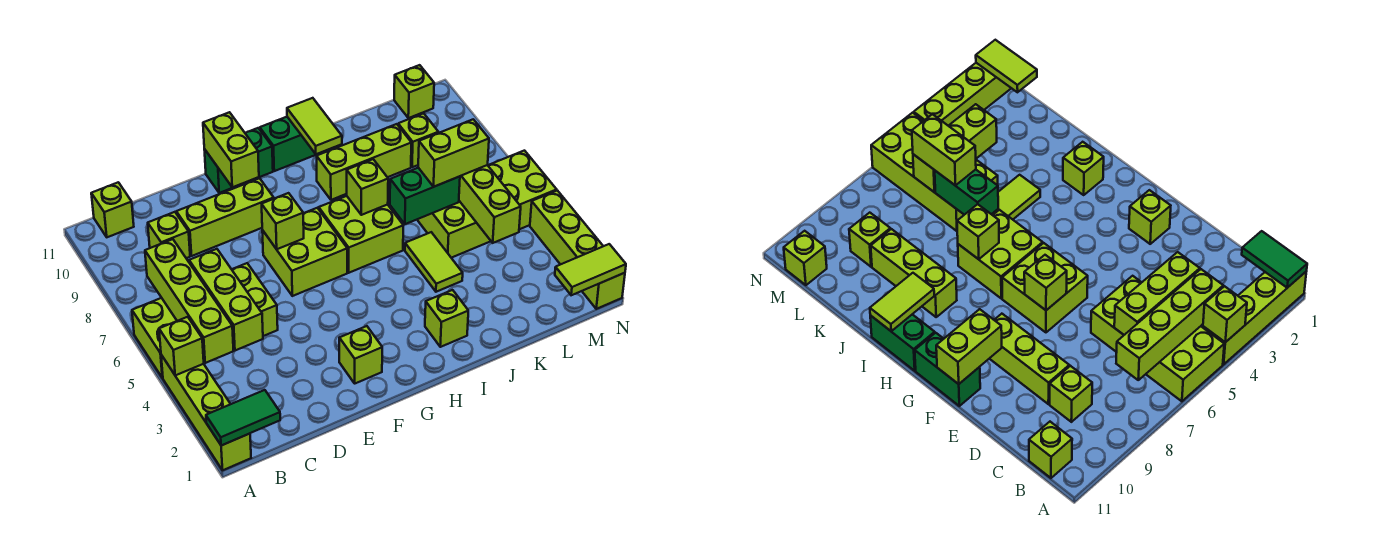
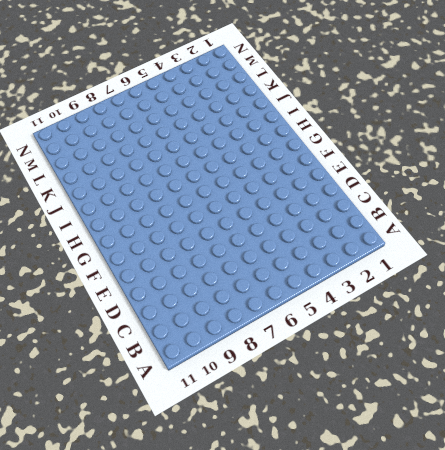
none -> lime brick A1:A4 level 1
none -> lime brick A5:D6 level 1
none -> lime brick B11 level 1

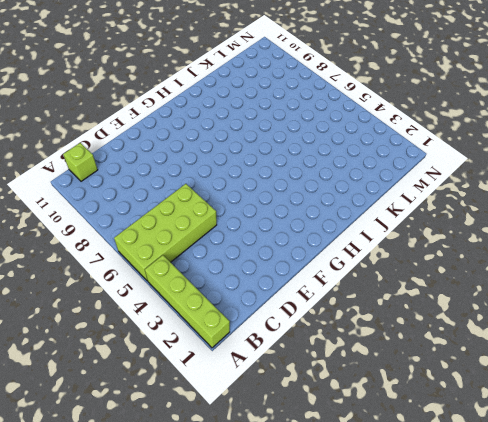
none -> lime brick C9 level 1
none -> lime brick D9:F9 level 1
none -> lime brick F2 level 1

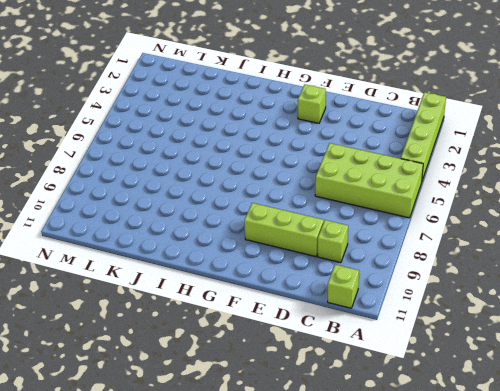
none -> lime brick F6:G7 level 1
none -> green brick F11:G11 level 1
none -> lime brick H6:I7 level 1

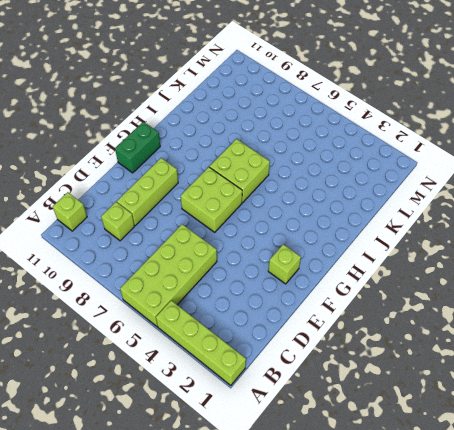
none -> green brick H11:I11 level 1
none -> lime brick I2 level 1
none -> lime brick I9:K9 level 1

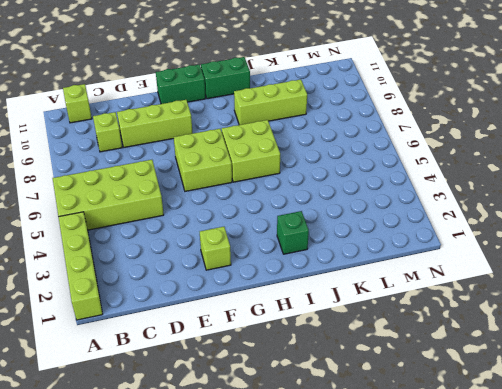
green brick I2 level 1 -> lime brick I2 level 1
none -> lime tile J4:J5 level 1
none -> lime brick K5:N6 level 1
none -> lime brick L9 level 1

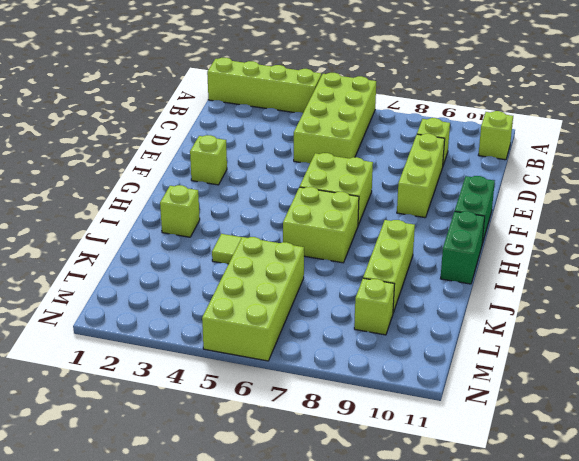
none -> lime brick M11 level 1
none -> lime brick N1:N4 level 1
none -> green tile A1:B1 level 2

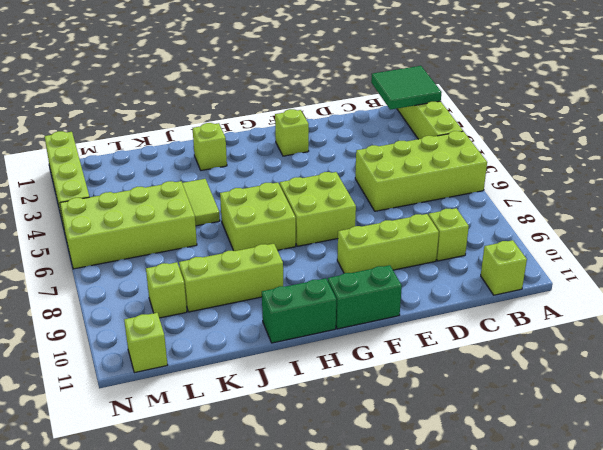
green tile A1:B2 level 2 -> green tile A1:B1 level 2
none -> lime brick A4 level 2
none -> lime brick B4:B7 level 2
none -> lime brick C4:C6 level 2

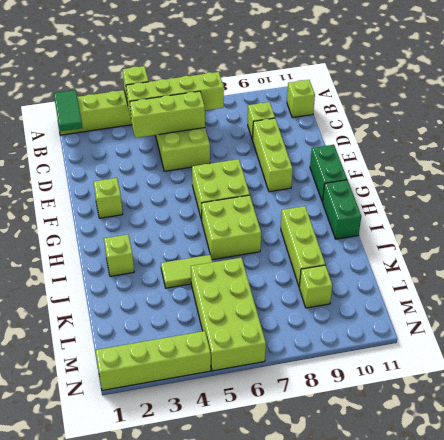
none -> lime brick M11 level 1
none -> lime brick F7 level 2
none -> lime brick F10:F11 level 2

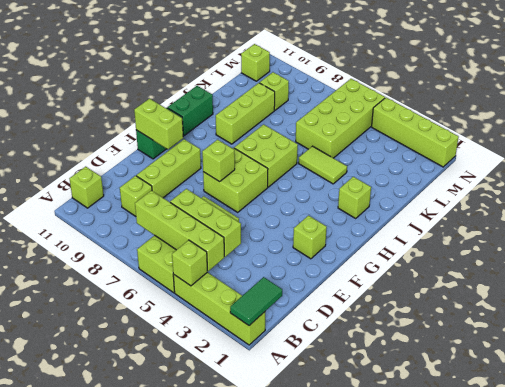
none -> lime brick I7 level 2
none -> lime tile I10:I11 level 2
none -> green brick J6:K6 level 2

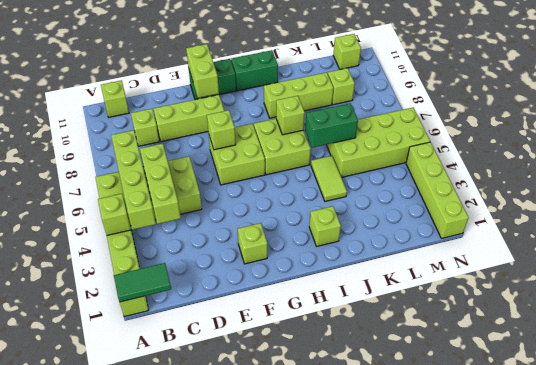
none -> lime tile I10:I11 level 2
none -> lime brick L4:L6 level 2
none -> lime tile M1:N1 level 2

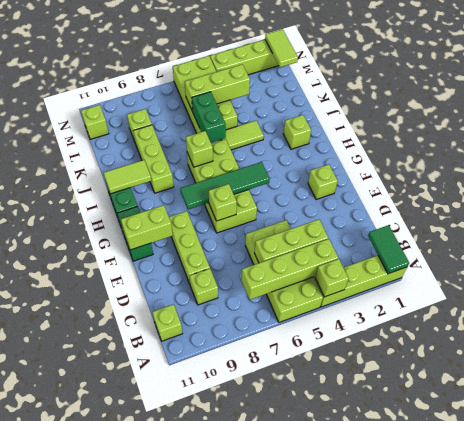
green tile G5:G8 level 2 -> none
none -> lime brick K6:L6 level 3

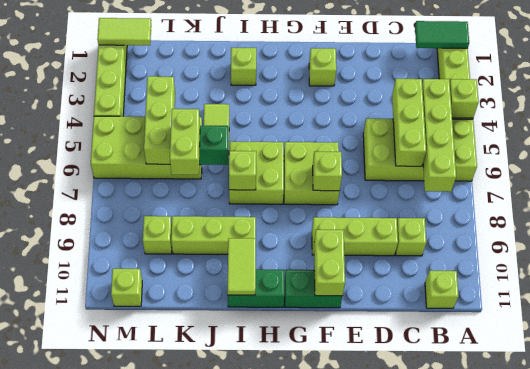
lime brick K6:K7 level 3 -> lime brick K6:L6 level 3

